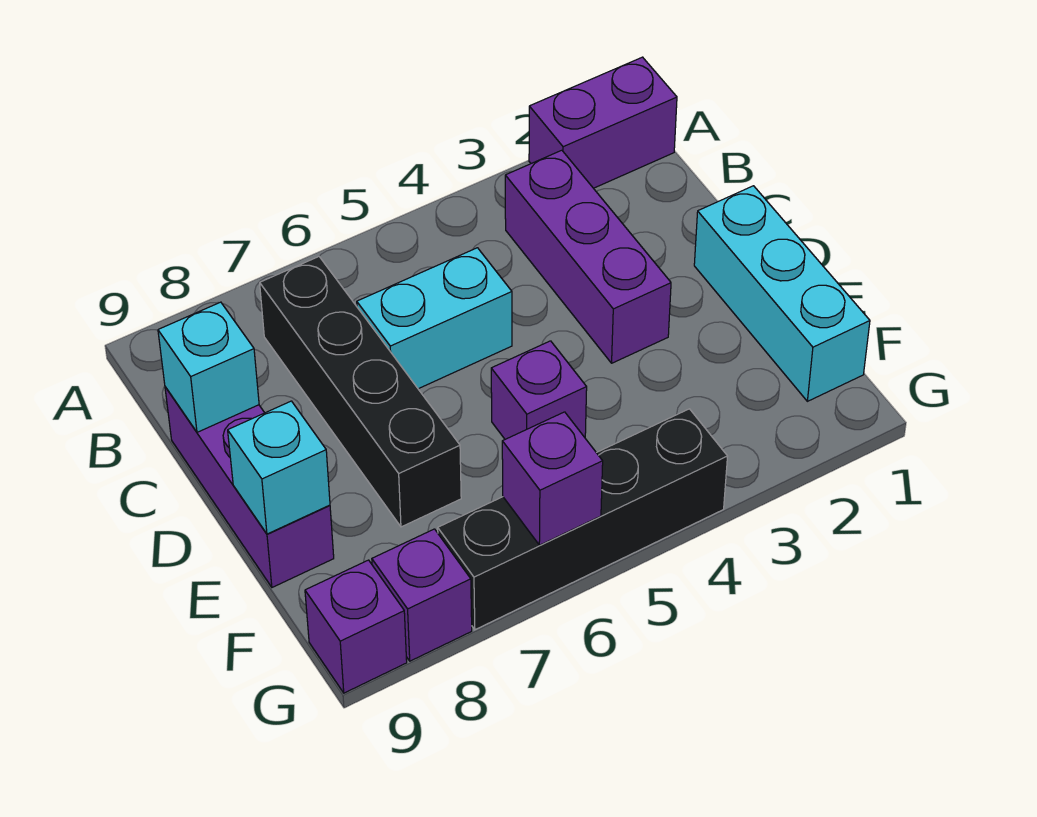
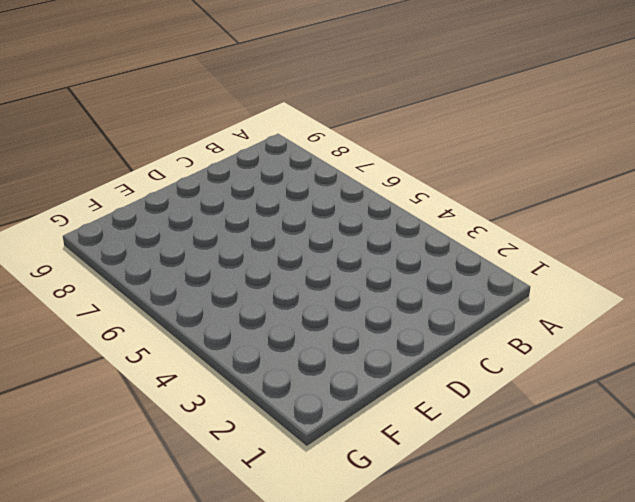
none -> purple brick A1:A2 level 1
none -> purple brick B3:D3 level 1
none -> black brick B7:E7 level 1

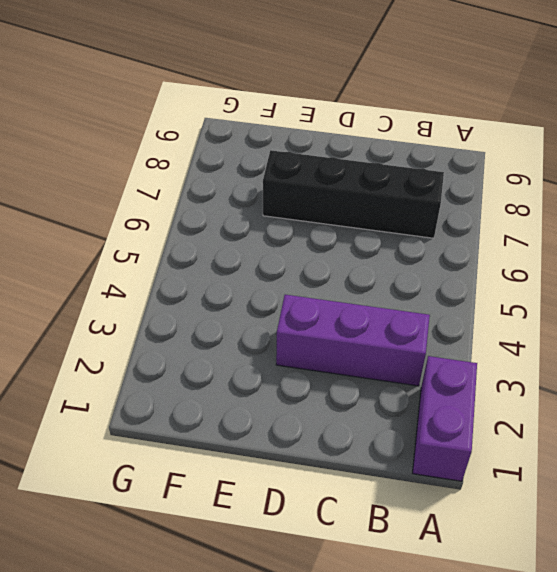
none -> cyan brick C5:C6 level 1
none -> purple brick C9:E9 level 1
none -> cyan brick D1:F1 level 1

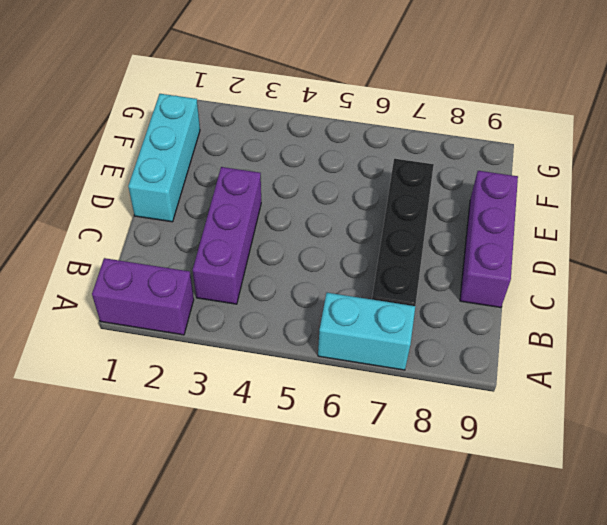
cyan brick A6:A7 level 1 -> cyan brick C5:C6 level 1
none -> purple brick E5 level 1
none -> black brick G4:G7 level 1
none -> purple brick G8 level 1

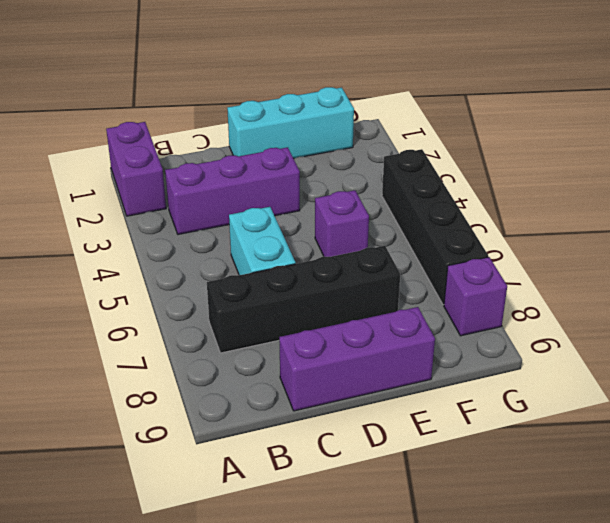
none -> purple brick G9 level 1
none -> cyan brick C9 level 2
none -> cyan brick E9 level 2

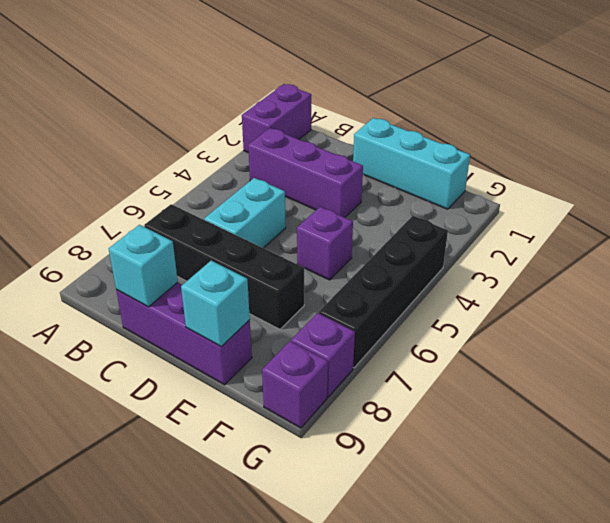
none -> purple brick G6 level 2

